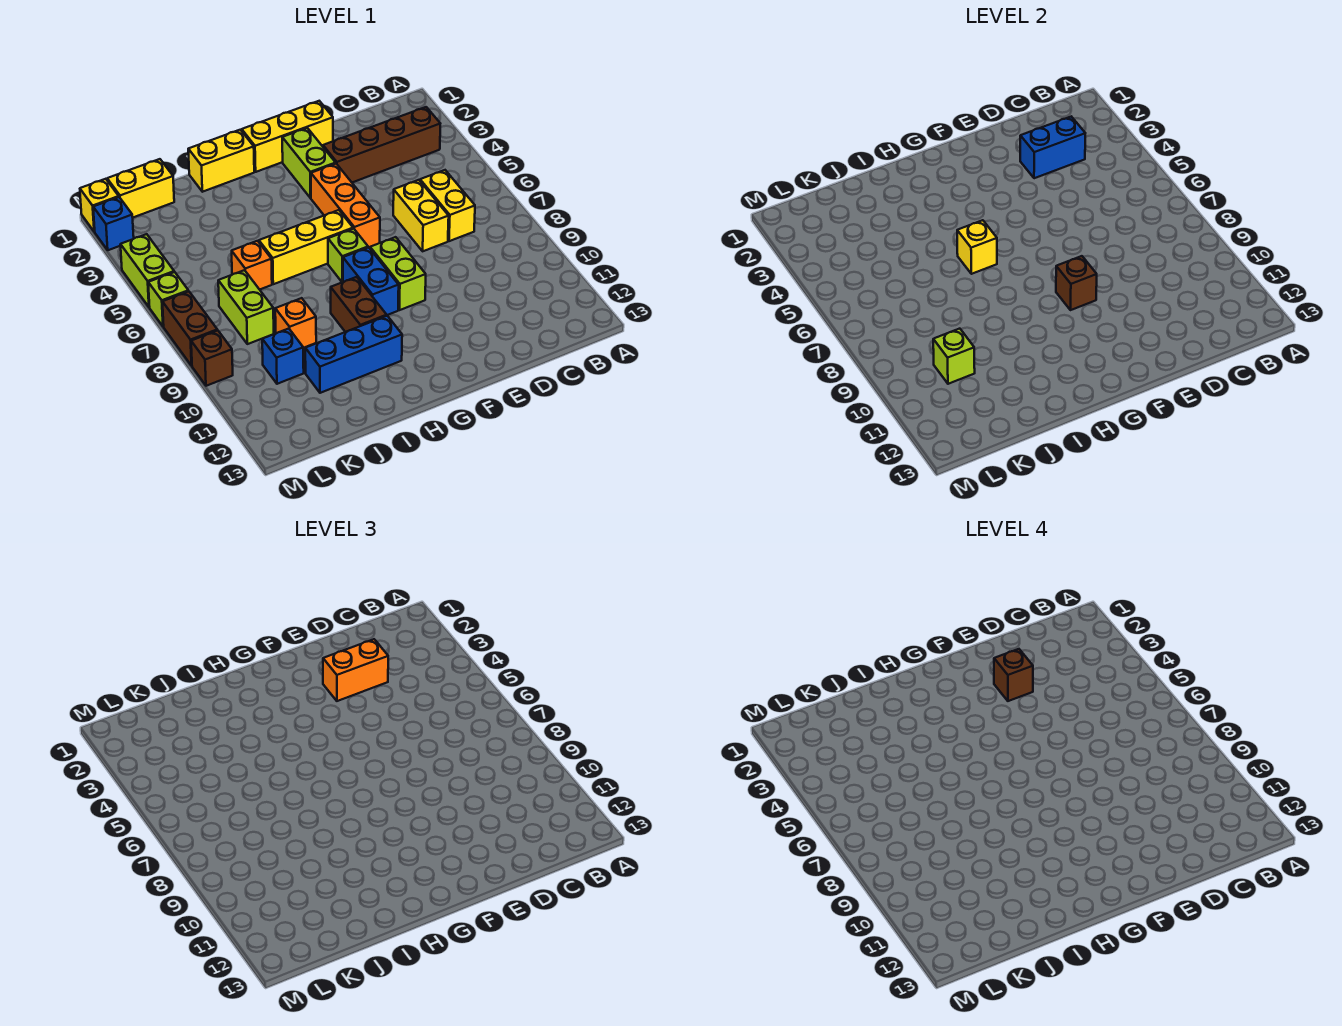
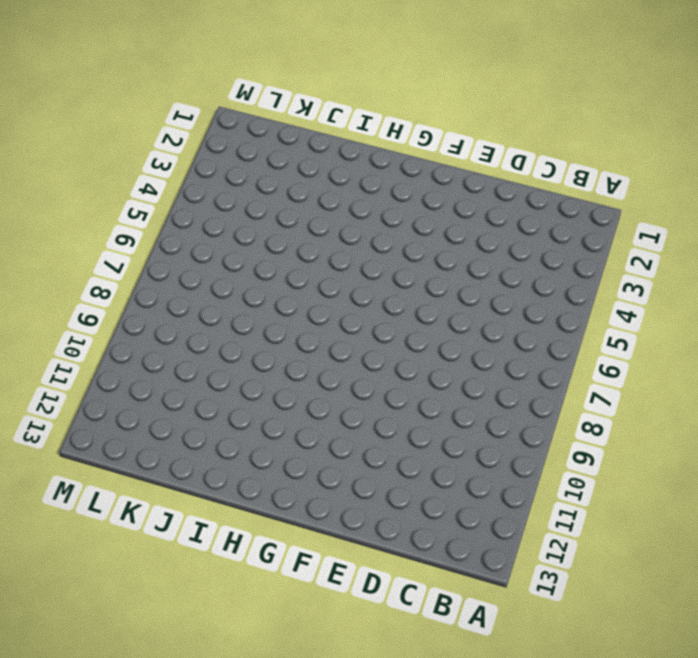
none -> brown brick B3:E3 level 1
none -> yellow brick C6:C7 level 1
none -> yellow brick D6:D7 level 1
none -> yellow brick E1:G1 level 1

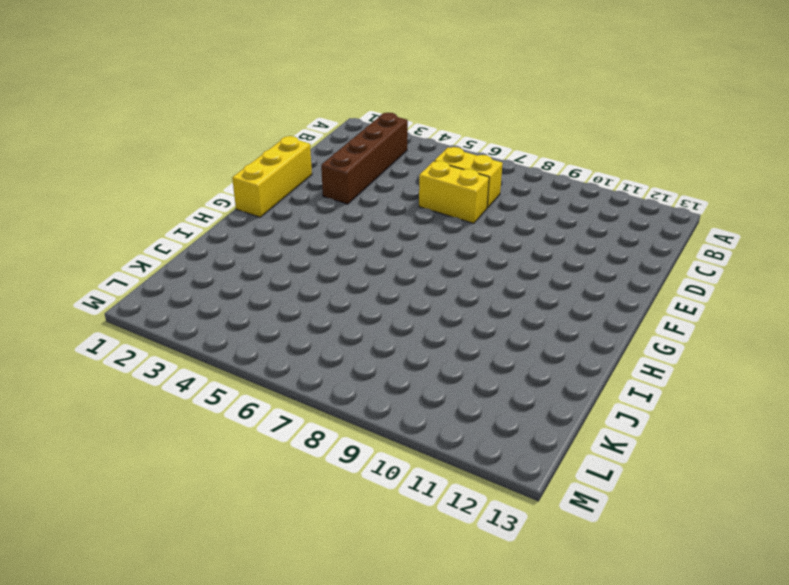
none -> lime brick F2:F3 level 1
none -> orange brick F4:F6 level 1
none -> lime brick F8:F9 level 1
none -> yellow brick G6:I6 level 1

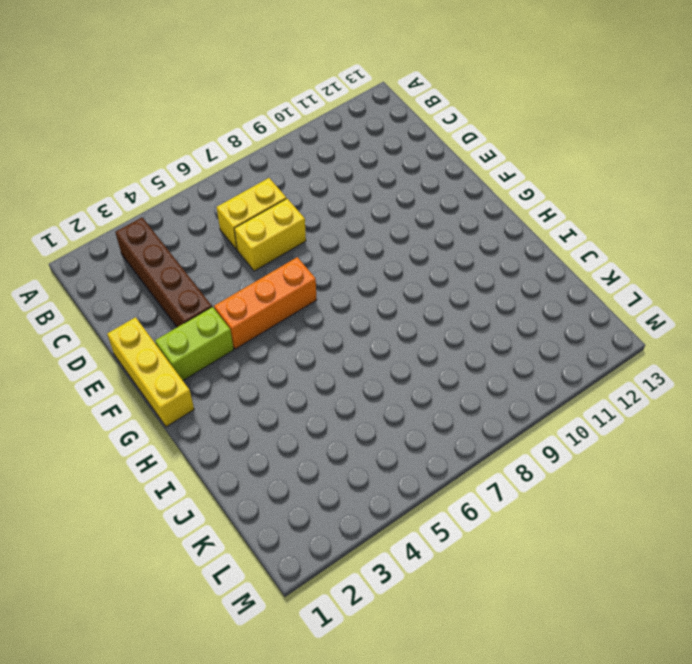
none -> lime brick F8:F9 level 1
none -> yellow brick G6:I6 level 1
none -> lime brick G7 level 1
none -> blue brick G8:G9 level 1

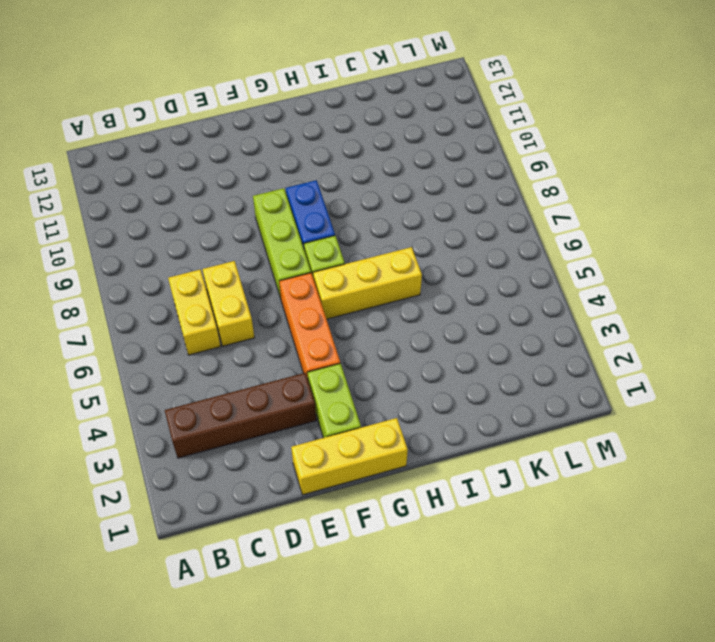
lime brick F7:F9 level 1 -> lime brick F8:F9 level 1
none -> yellow brick H1:I1 level 1
none -> brown brick H9:H10 level 1
none -> blue brick H11:J11 level 1
none -> orange brick J6 level 1

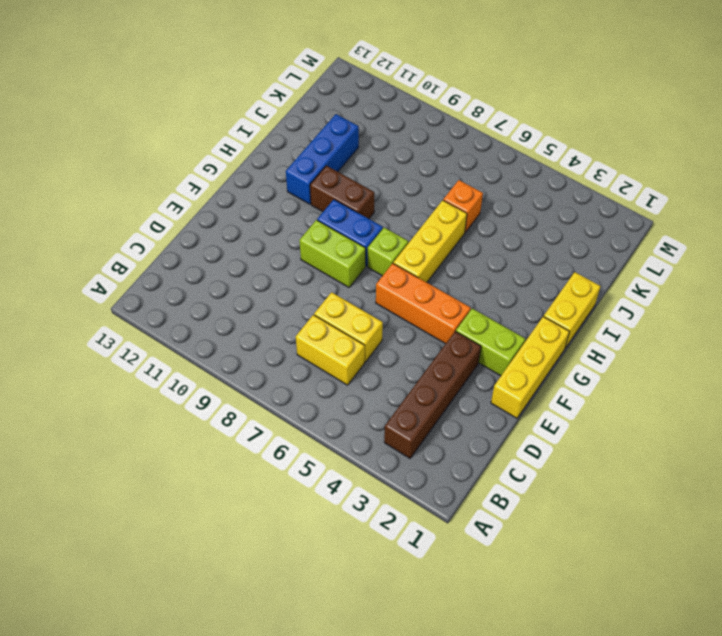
none -> orange brick J9 level 1
none -> yellow brick K1:L1 level 1
none -> lime brick K7:K8 level 1
none -> blue brick K10 level 1

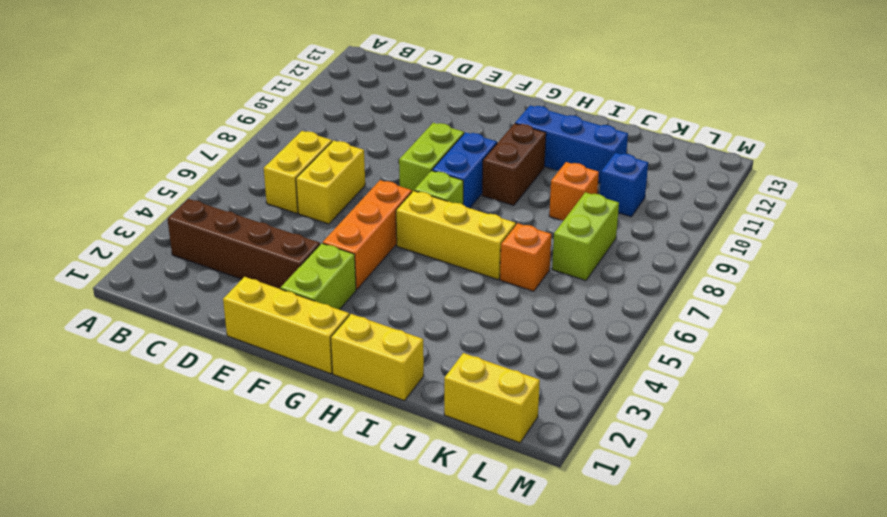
none -> yellow brick M1 level 1
none -> blue brick M2 level 1
none -> lime brick M4:M5 level 1
none -> lime brick M6 level 1

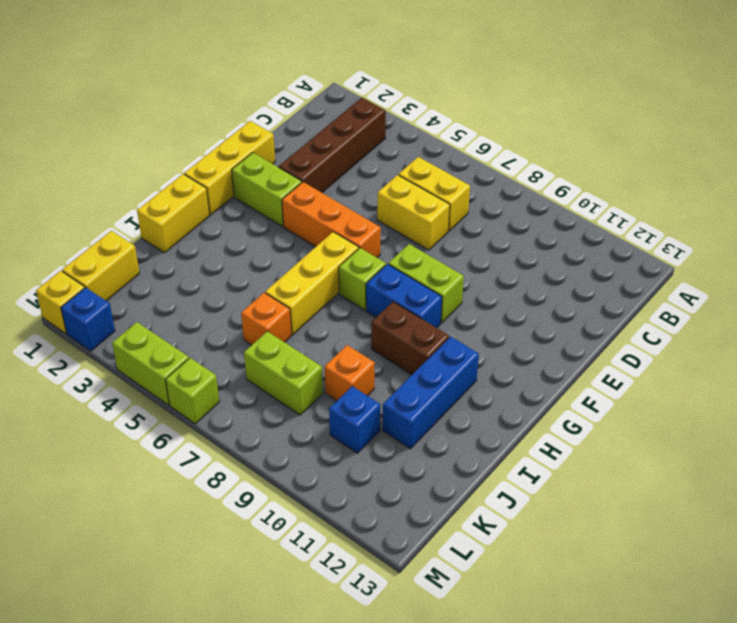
none -> brown brick M7:M8 level 1
none -> brown brick M9 level 1
none -> blue brick C3:D3 level 2
none -> brown brick F9 level 2

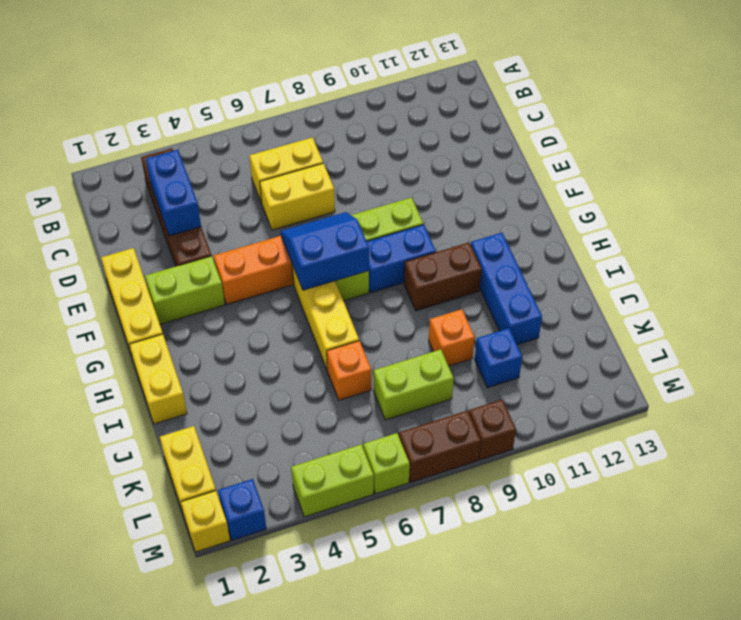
blue slope F6:G7 level 2 top G -> none
none -> brown brick F9 level 2
none -> yellow brick H6 level 2
none -> lime brick K10 level 2
none -> orange brick D3:E3 level 3

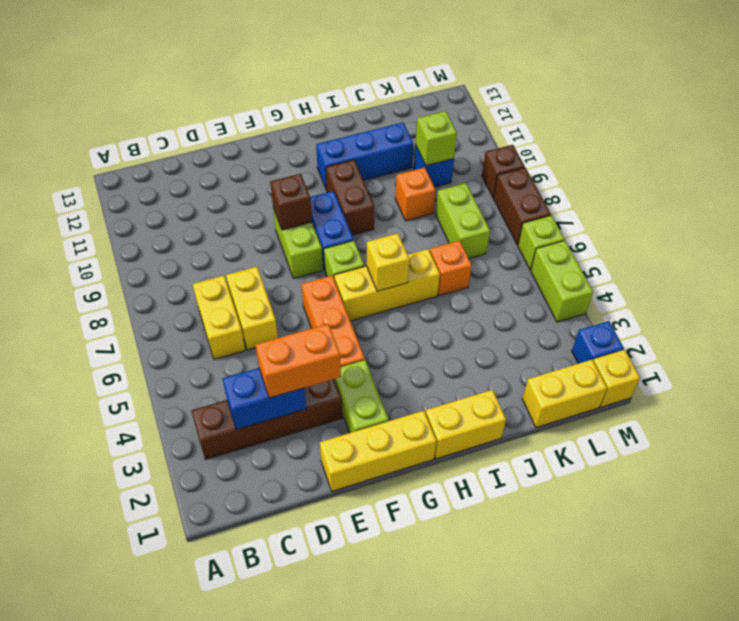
none -> brown brick E3 level 4

